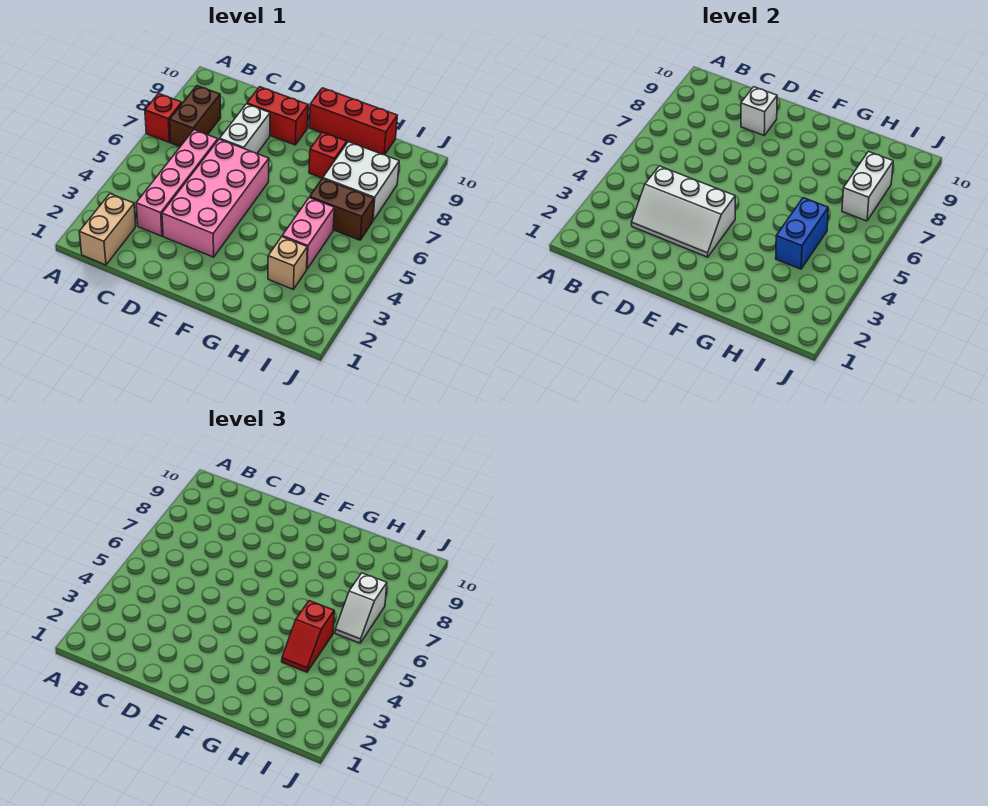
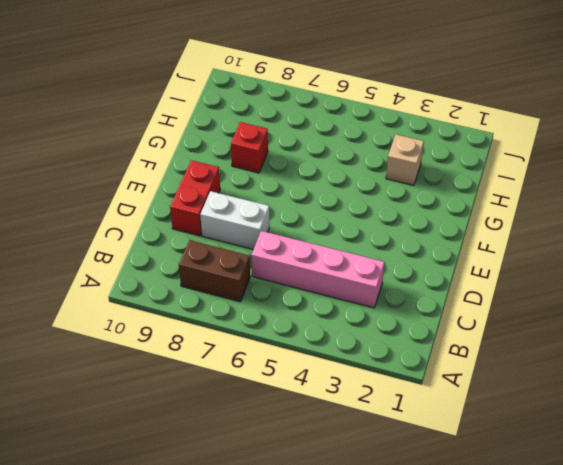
none -> red brick A7 level 1
none -> tan brick B1:B2 level 1
none -> pink brick D3:E6 level 1

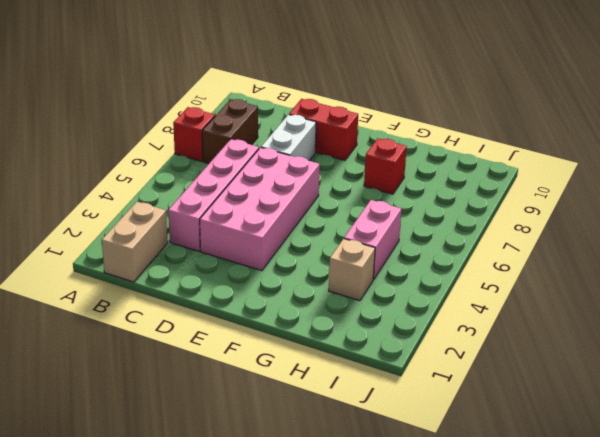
none -> red brick F10:H10 level 1
none -> brown brick H6:I6 level 1
none -> white brick H7:I8 level 1

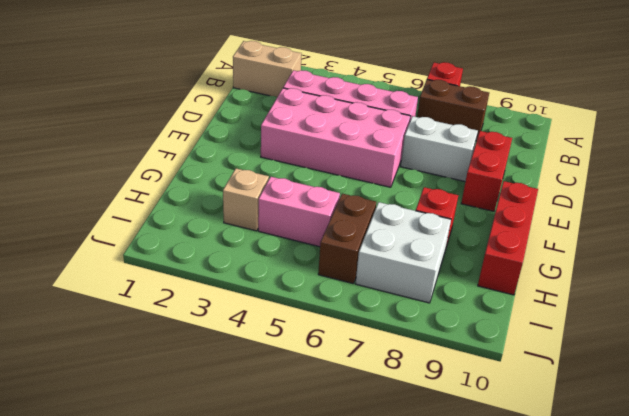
none -> white slope C3:E4 level 2 top 4
none -> white brick D9 level 2
none -> blue brick H4:H5 level 2

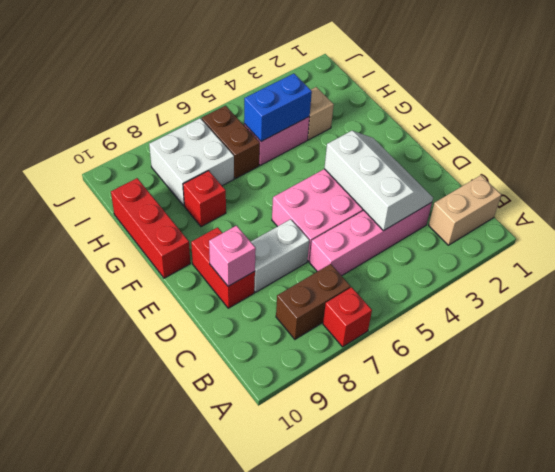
pink brick D9 level 2 -> white brick D9 level 2
none -> white brick I7:I8 level 2
none -> red slope H4:H5 level 3 top 5
none -> white slope I6:I7 level 3 top 7

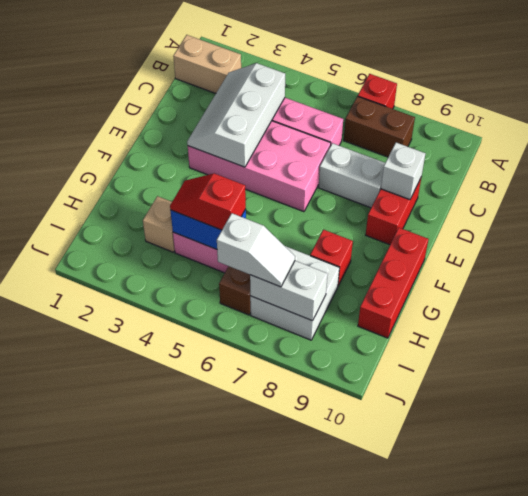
white slope I6:I7 level 3 top 6 -> white slope I6:I7 level 3 top 7

